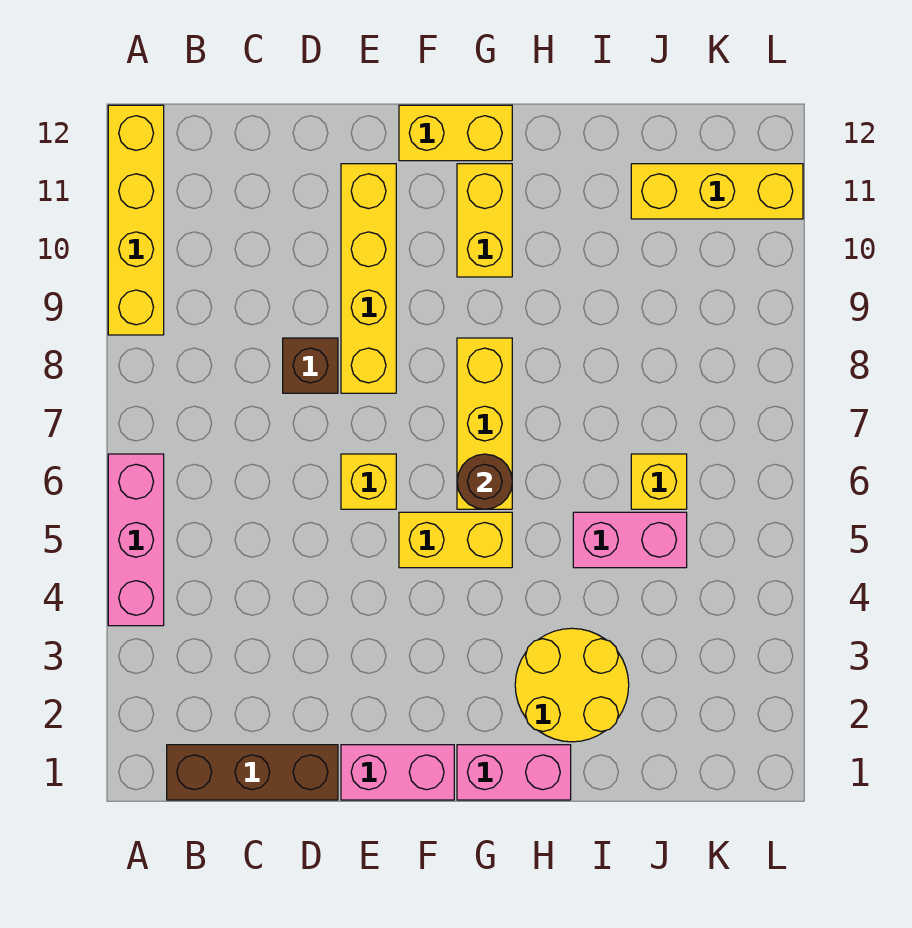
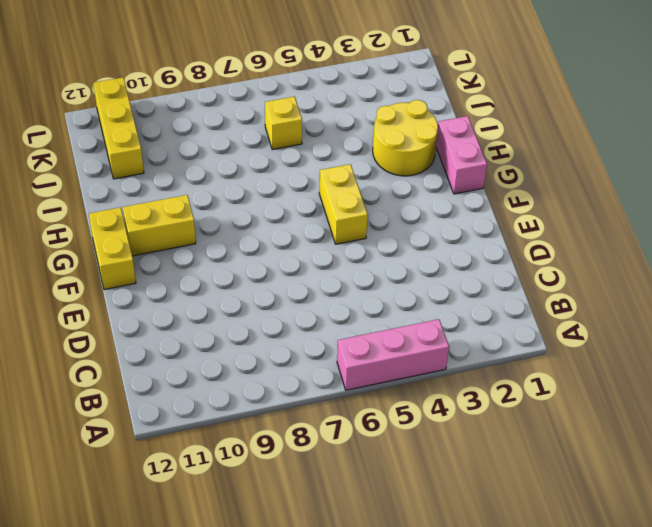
none -> yellow brick A9:A12 level 1
none -> brown brick B1:D1 level 1
none -> brown brick D8 level 1

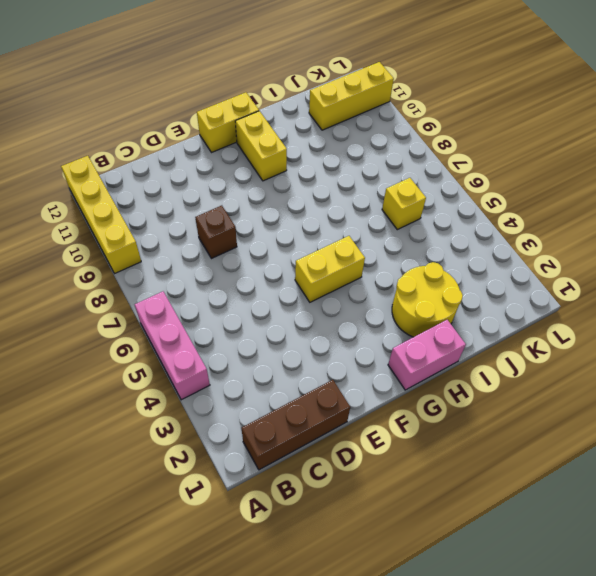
none -> pink brick E1:F1 level 1
none -> yellow brick E6 level 1
none -> yellow brick E8:E11 level 1

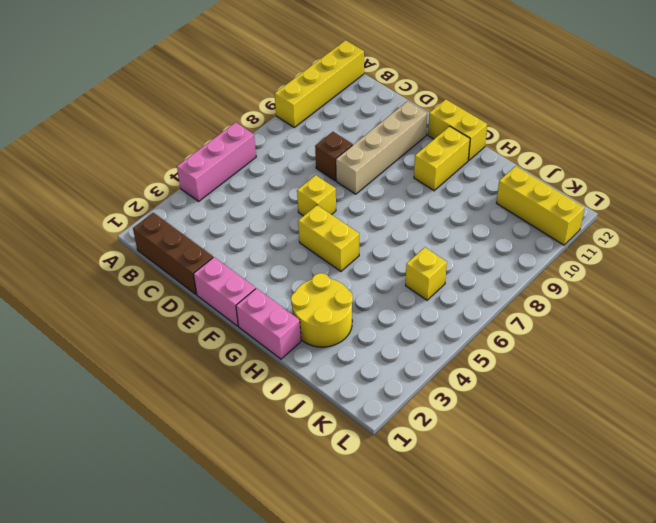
tan brick E8:E11 level 1 -> yellow brick E8:E11 level 1
none -> yellow brick G6:G8 level 1
none -> pink brick I5:J5 level 1
none -> brown round brick G6 level 2

